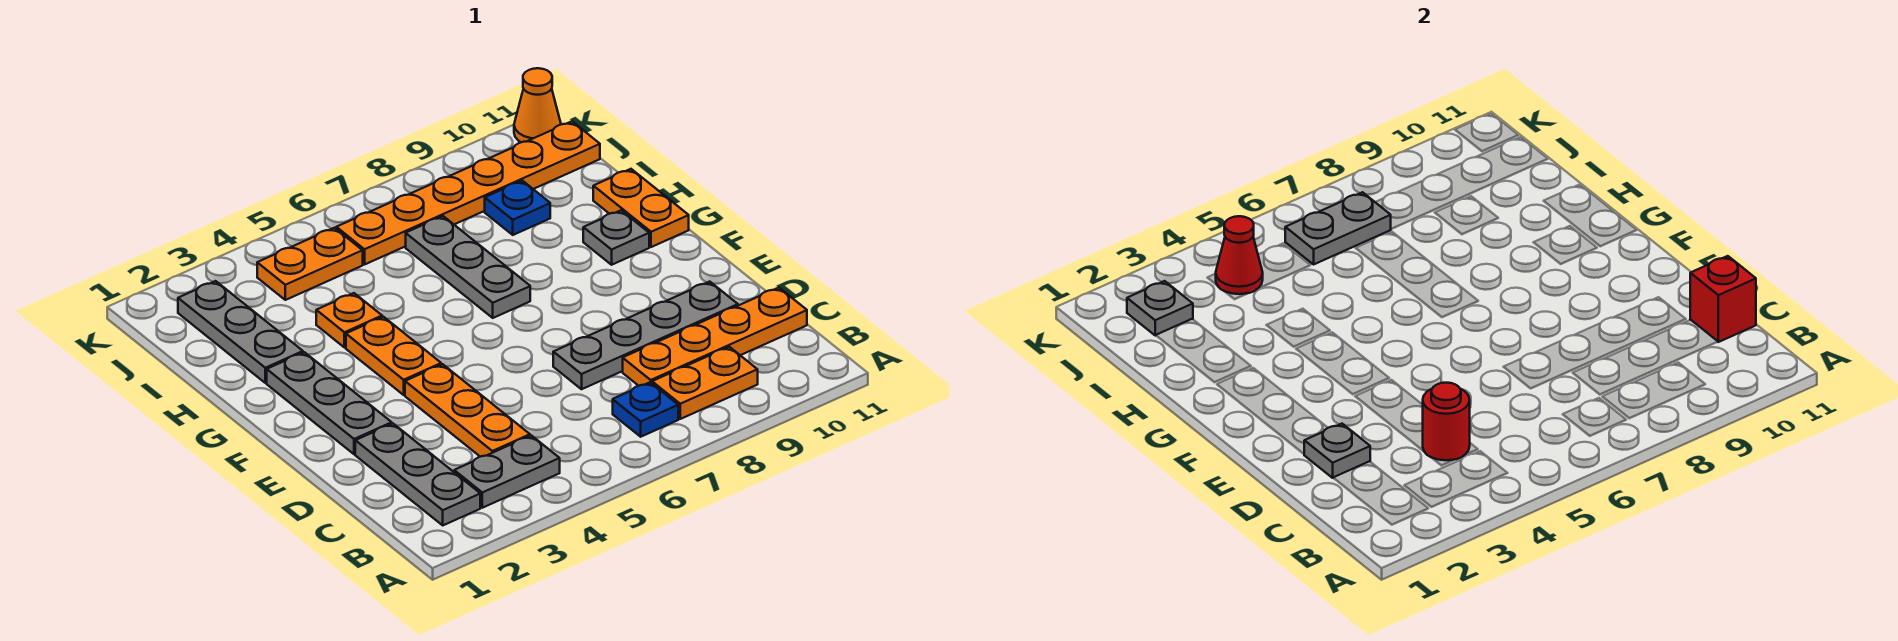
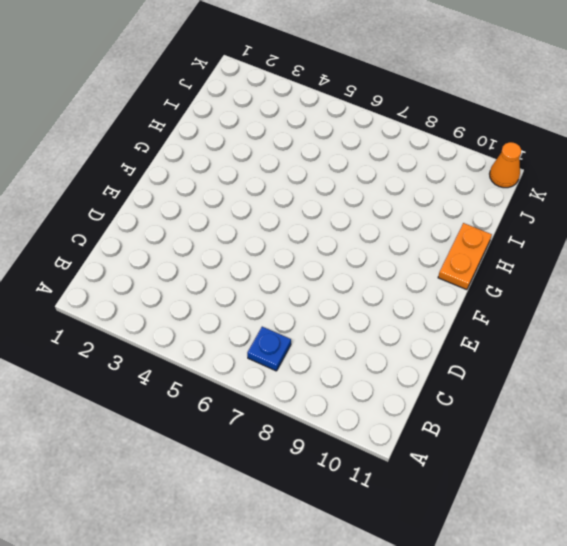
none -> grey plate B2:D2 level 1
none -> grey plate B3:B4 level 1
none -> orange plate B8:B9 level 1

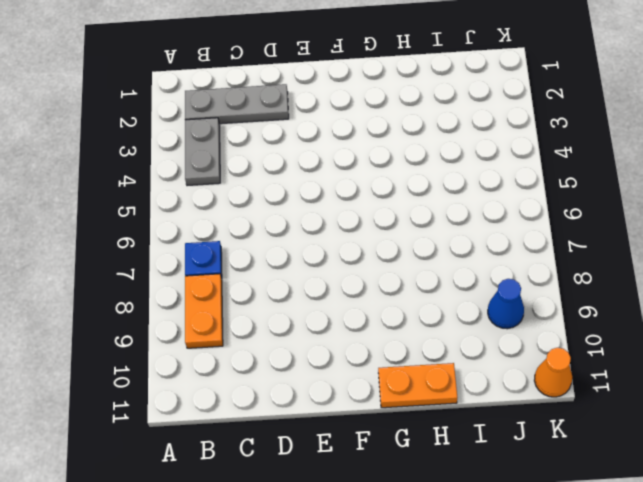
blue cone J9 level 1 -> orange plate J6:J11 level 1
none -> orange plate C4:E4 level 1
none -> orange plate C8:C11 level 1
none -> grey plate D7:D10 level 1

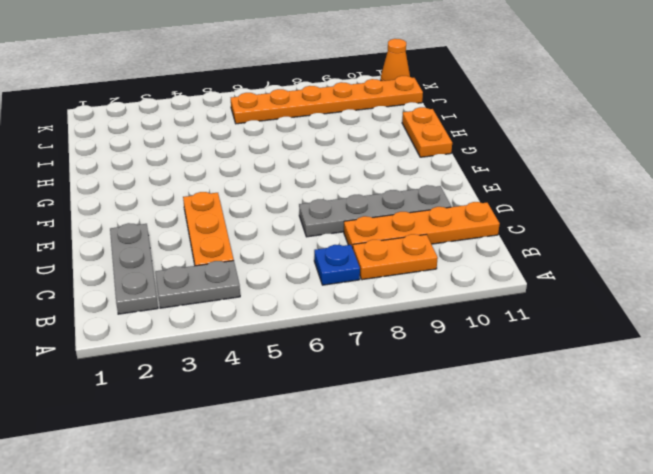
none -> grey plate E2:G2 level 1
none -> orange plate F4:G4 level 1
none -> grey plate G7:I7 level 1

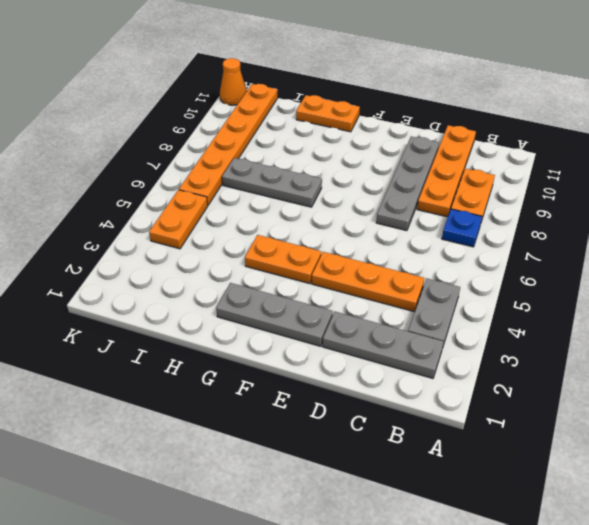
none -> grey plate G10 level 1
none -> grey plate H2:J2 level 1
none -> orange plate H4 level 1

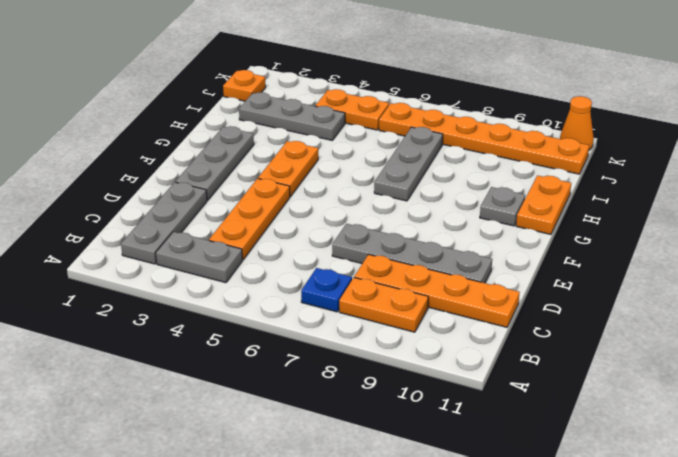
grey plate I2:I4 level 1 -> grey plate H2:J2 level 1
orange plate J1 level 1 -> orange plate H4 level 1
none -> blue plate I9 level 1
none -> red round brick C4 level 2
none -> red brick C11 level 2

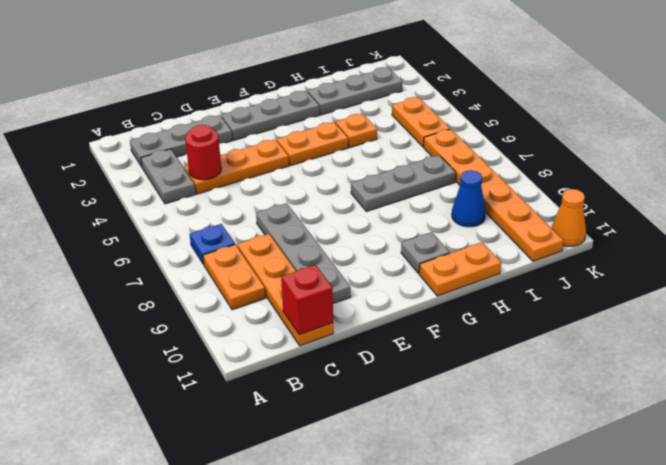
blue cone I9 level 1 -> blue plate I9 level 1
none -> grey plate D2 level 2
none -> grey plate J2 level 2
none -> red cone J4 level 2

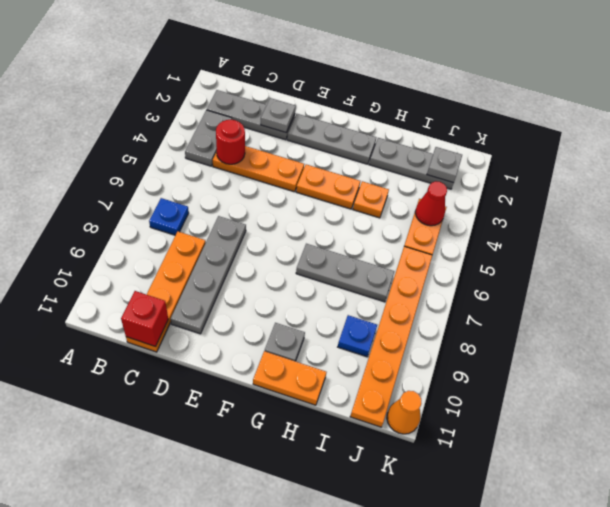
none -> orange plate B8:B9 level 1
none -> grey plate J6:J7 level 2

